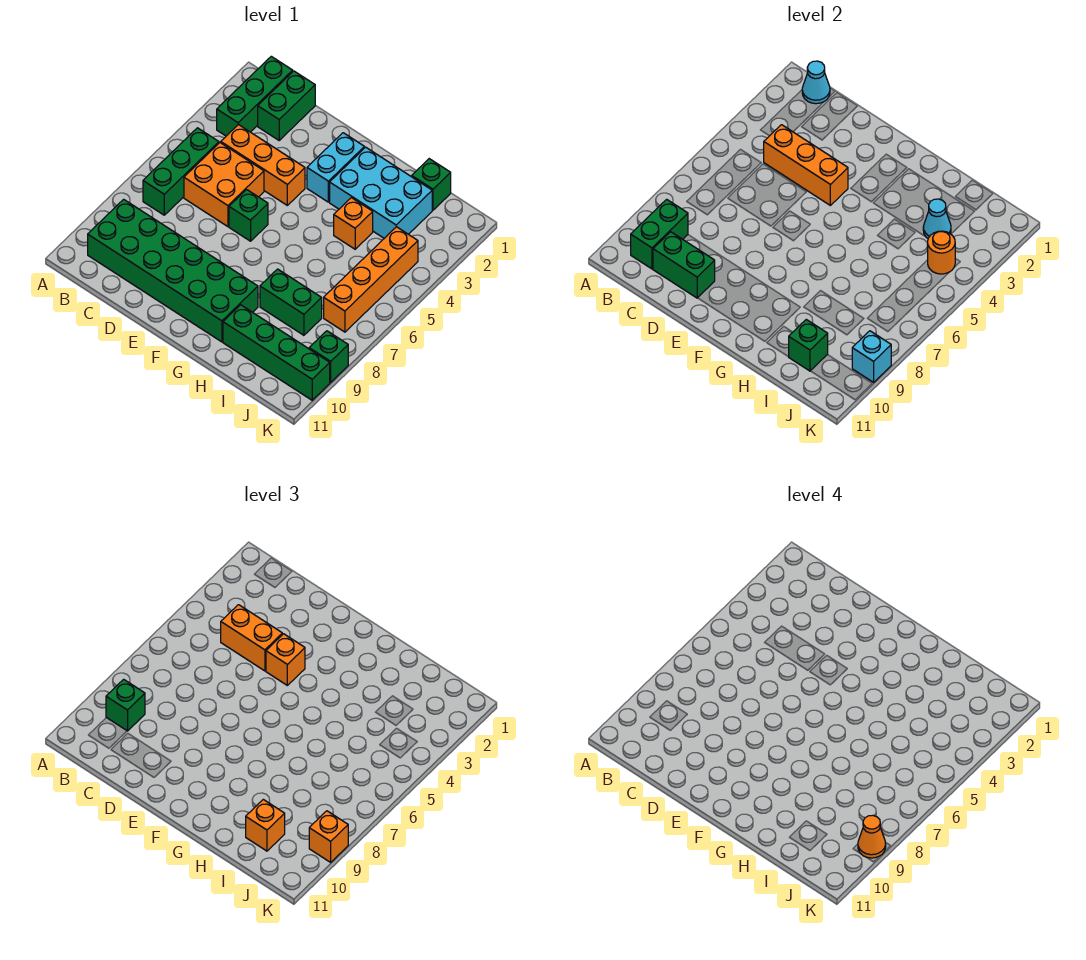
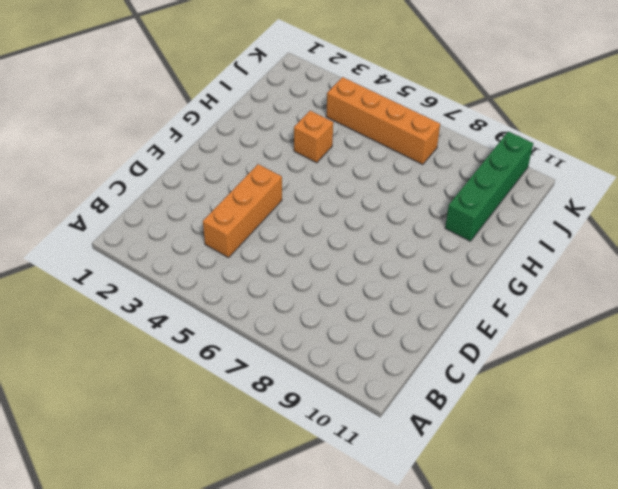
none -> green brick B1:B3 level 1
none -> green brick B5:B7 level 1
none -> green brick B9:G10 level 1

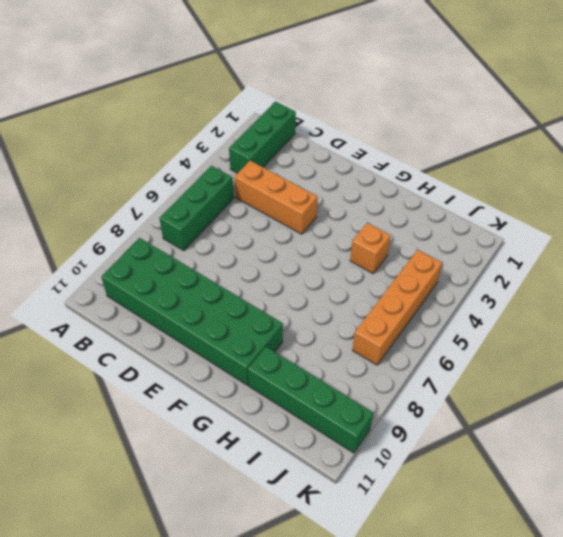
none -> green brick C1:C2 level 1
none -> orange brick C5:D6 level 1
none -> green brick E6 level 1

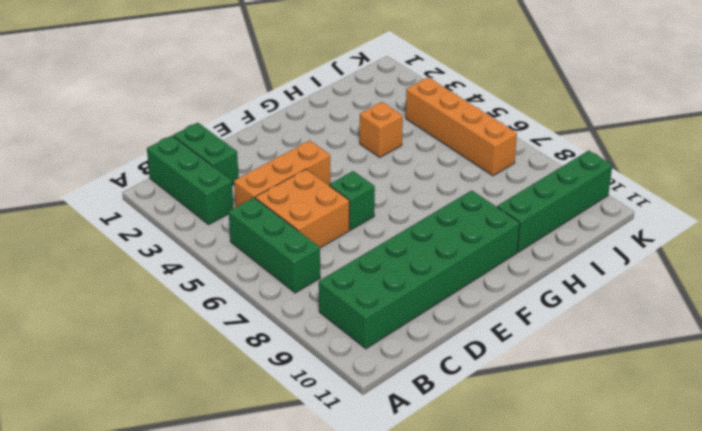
none -> cyan brick F2:F3 level 1
none -> cyan brick G2:I3 level 1
none -> green brick H8:I8 level 1

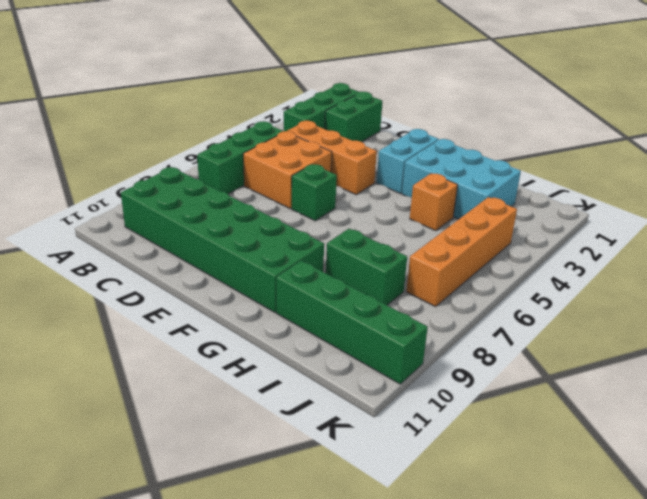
none -> green brick I1 level 1
none -> green brick K9 level 1
none -> cyan cone B1 level 2

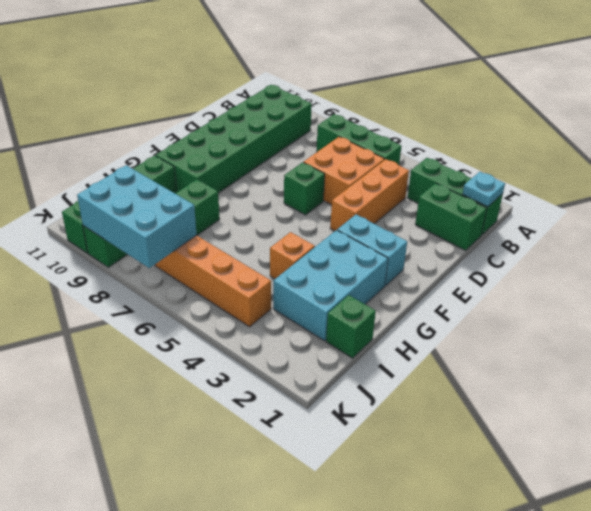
cyan plate B1 level 2 -> cyan cone B1 level 2
cyan brick J7:K9 level 2 -> cyan brick K9 level 2
none -> green brick B9:B10 level 2
none -> orange brick C4:E4 level 2
none -> green brick C10:D10 level 2

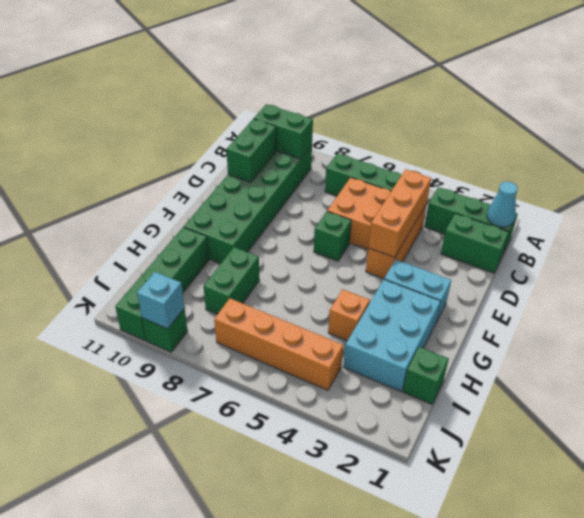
none -> cyan cone I3 level 2
none -> green brick I10 level 2
none -> orange round brick J4 level 2

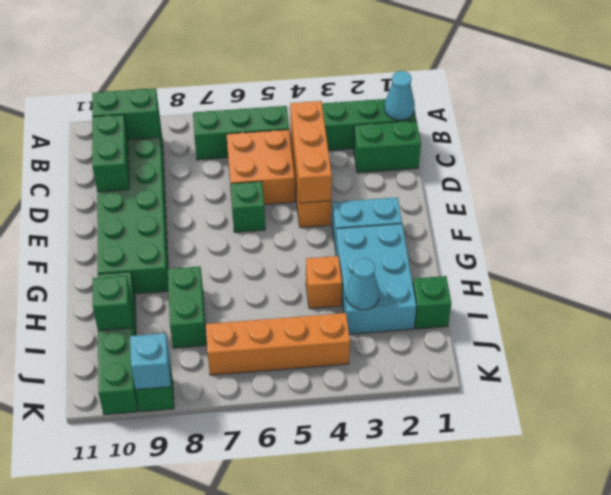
none -> orange round brick J4 level 2
none -> green brick B9 level 3
none -> orange brick C4:D4 level 3

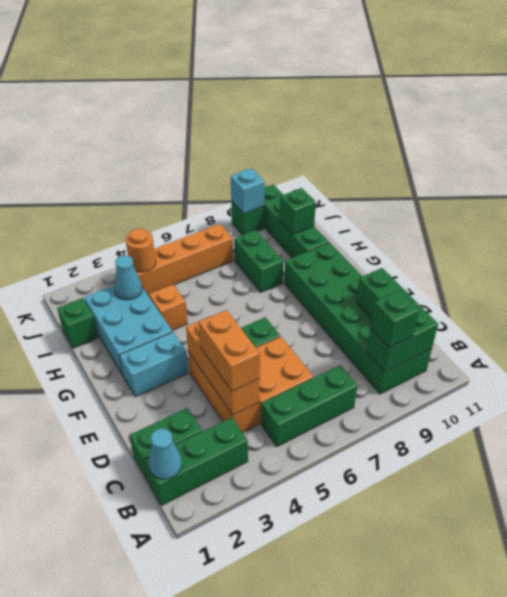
none -> orange brick E4 level 3
none -> orange brick I10 level 3
none -> orange brick K9 level 3

